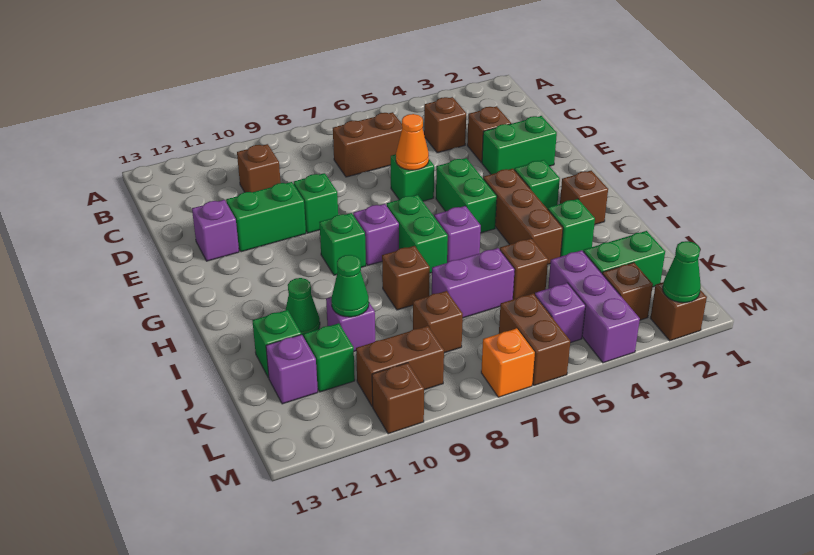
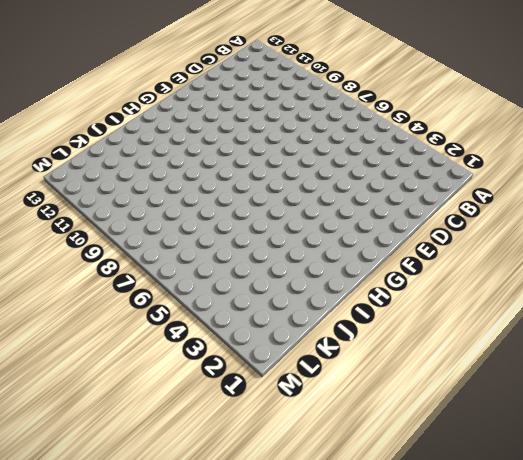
none -> brown brick C4 level 1
none -> brown brick C6:C7 level 1
none -> brown brick C10 level 1
none -> brown brick D3 level 1

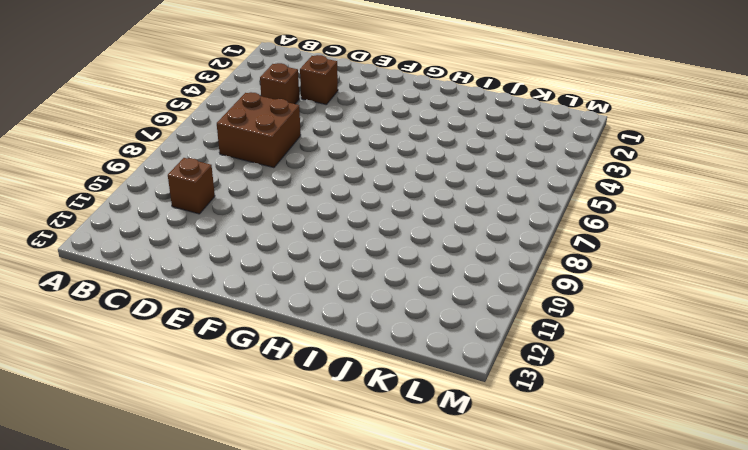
brown brick C6:D7 level 1 -> brown brick C6:C7 level 1
none -> green brick E2:E3 level 1
none -> green brick E6 level 1
none -> green brick E9 level 1
none -> green brick E10:E11 level 1

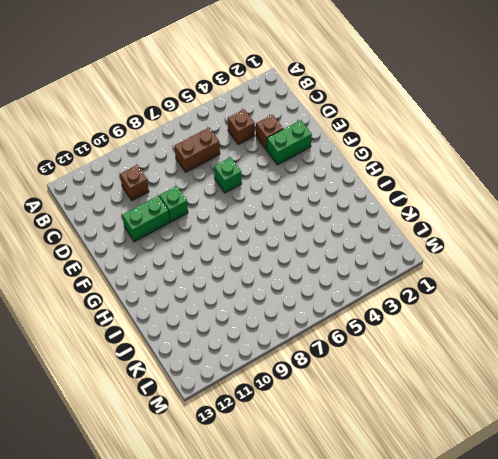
none -> purple brick E12 level 1
none -> green brick F5:G5 level 1
none -> green brick G3 level 1
none -> brown brick G4:I4 level 1

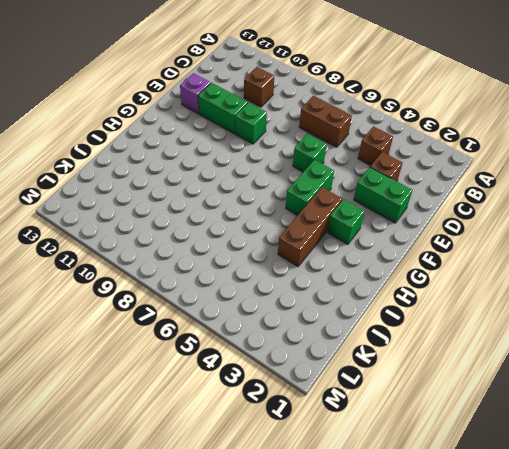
none -> green brick G7:H7 level 1
none -> purple brick G8 level 1
none -> green brick G9 level 1
none -> brown brick H2 level 1

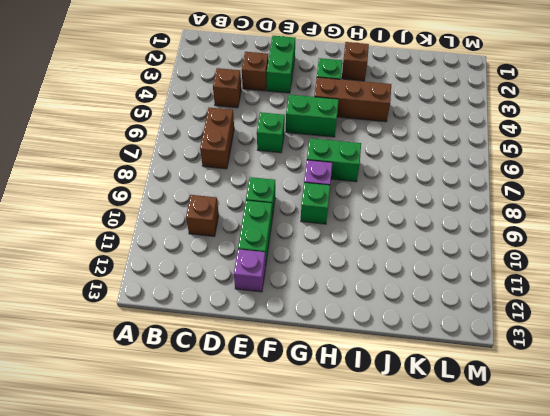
none -> purple brick H6 level 1
none -> green brick I3 level 1
none -> brown brick I8 level 1
none -> green cone I11 level 1

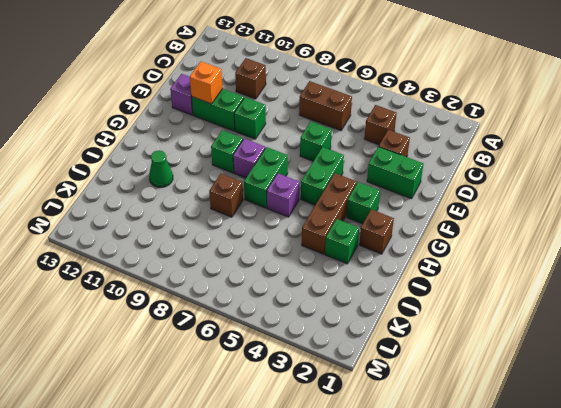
orange brick E11 level 2 -> orange brick M7 level 1
none -> brown brick J5 level 1
none -> purple brick J6:J7 level 1
none -> purple brick J10 level 1
none -> green brick J12 level 1

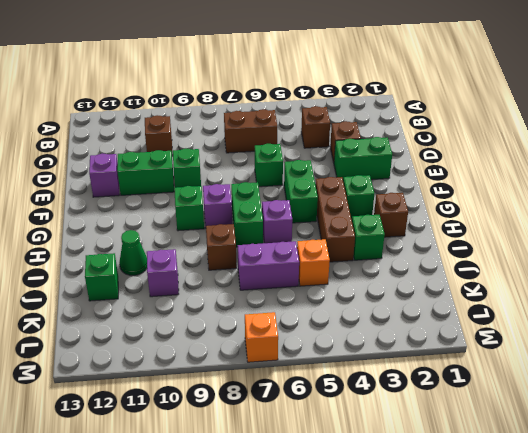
orange brick J5 level 1 -> brown brick J5 level 1
none -> green brick K2:K3 level 1
none -> purple brick K4:M4 level 1
none -> brown brick K8 level 1
none -> green brick K11 level 1

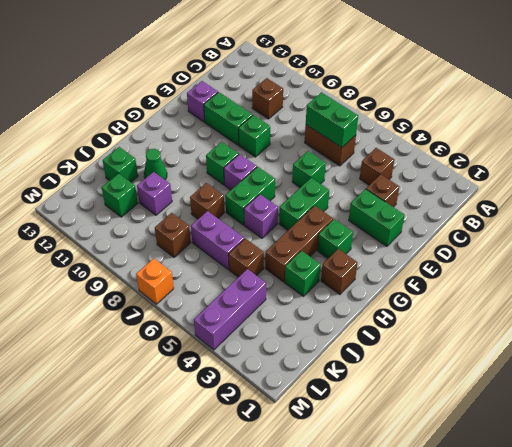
green brick C6:C7 level 2 -> green brick K2:K3 level 1
none -> purple brick K12 level 1
none -> brown brick L3 level 1
none -> purple brick L5 level 1
none -> brown brick L6:M6 level 1

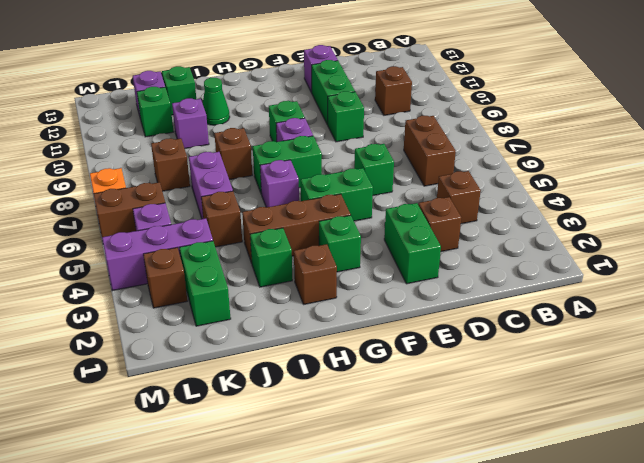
none -> brown brick L9:L10 level 1
none -> brown brick M2 level 1
none -> brown brick M10 level 1
none -> orange cone E6 level 2

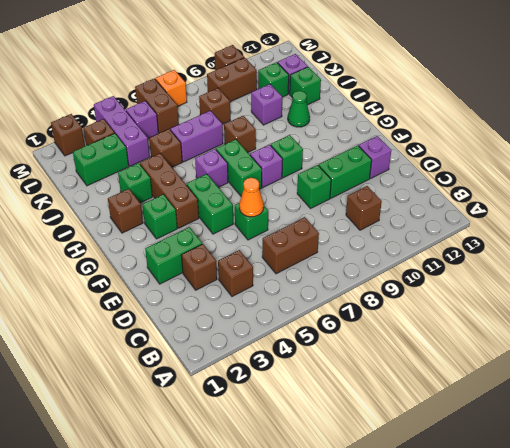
none -> green cone J10 level 2
none -> green cone M2 level 2

